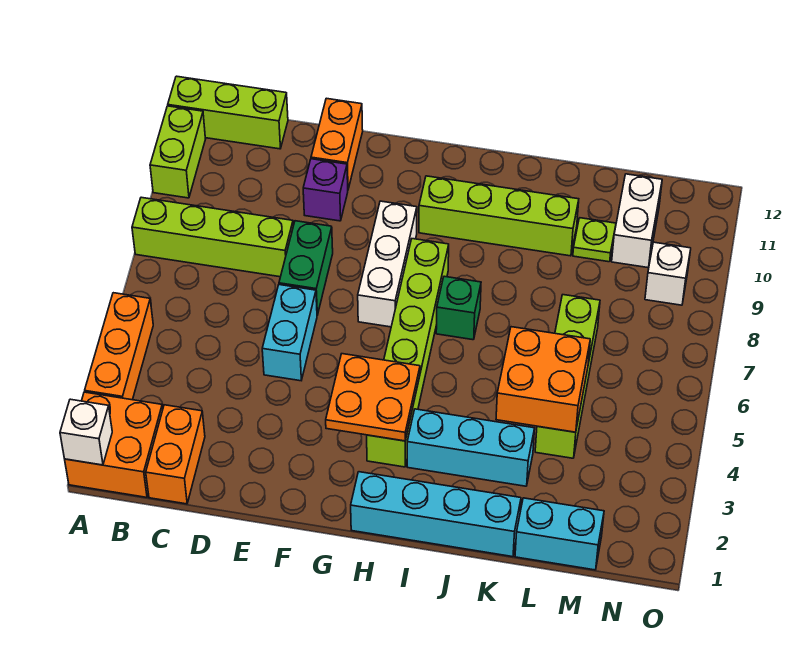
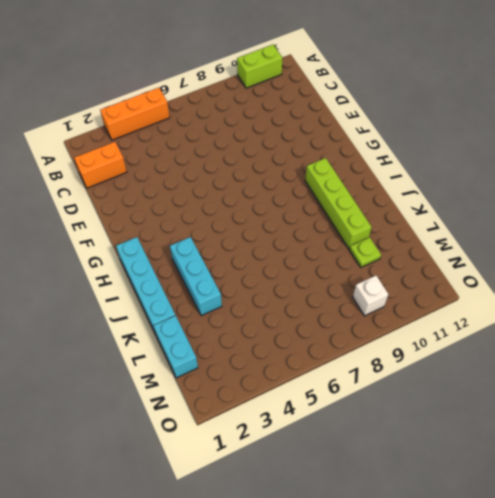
none -> orange brick A1:B2 level 1
none -> lime brick A8:D8 level 1
none -> lime brick A12:C12 level 1

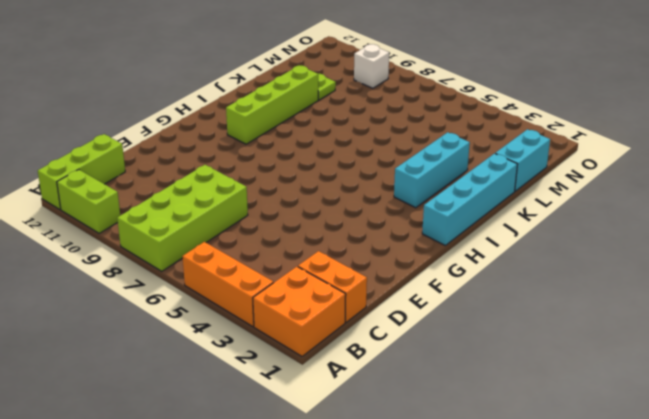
lime brick A7:D8 level 1 -> lime brick A8:D8 level 1
none -> cyan brick E5:E6 level 1
none -> green brick E7:E8 level 1
none -> purple brick E10 level 1

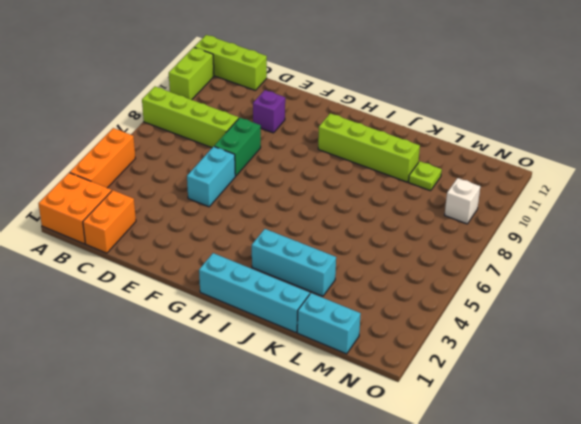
none -> orange brick E11:E12 level 1
none -> white brick G7:G9 level 1
none -> lime brick H3:H8 level 1

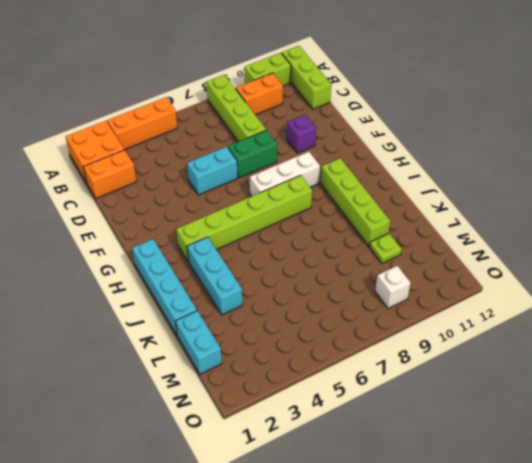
orange brick B9:B10 level 1 -> orange brick E11:E12 level 1
none -> green brick I7 level 1
none -> lime brick L4:L7 level 1
none -> white brick M10:M11 level 1

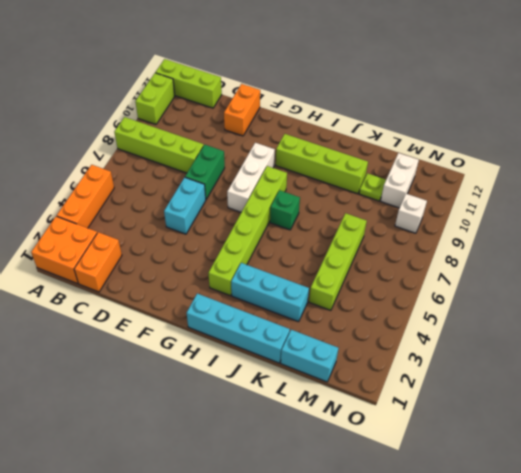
none -> purple brick E10 level 1
none -> white brick A1 level 2
none -> orange plate G3:H4 level 2

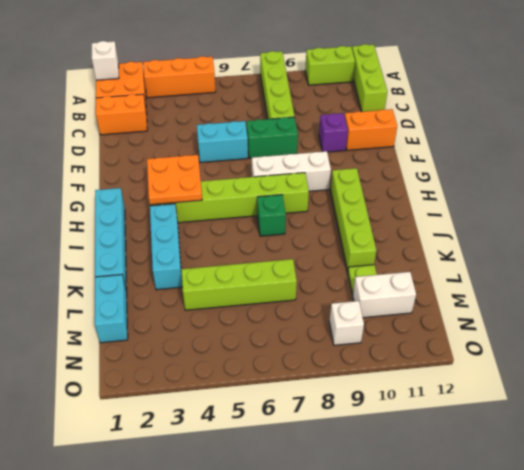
none -> orange brick K4:L5 level 2

